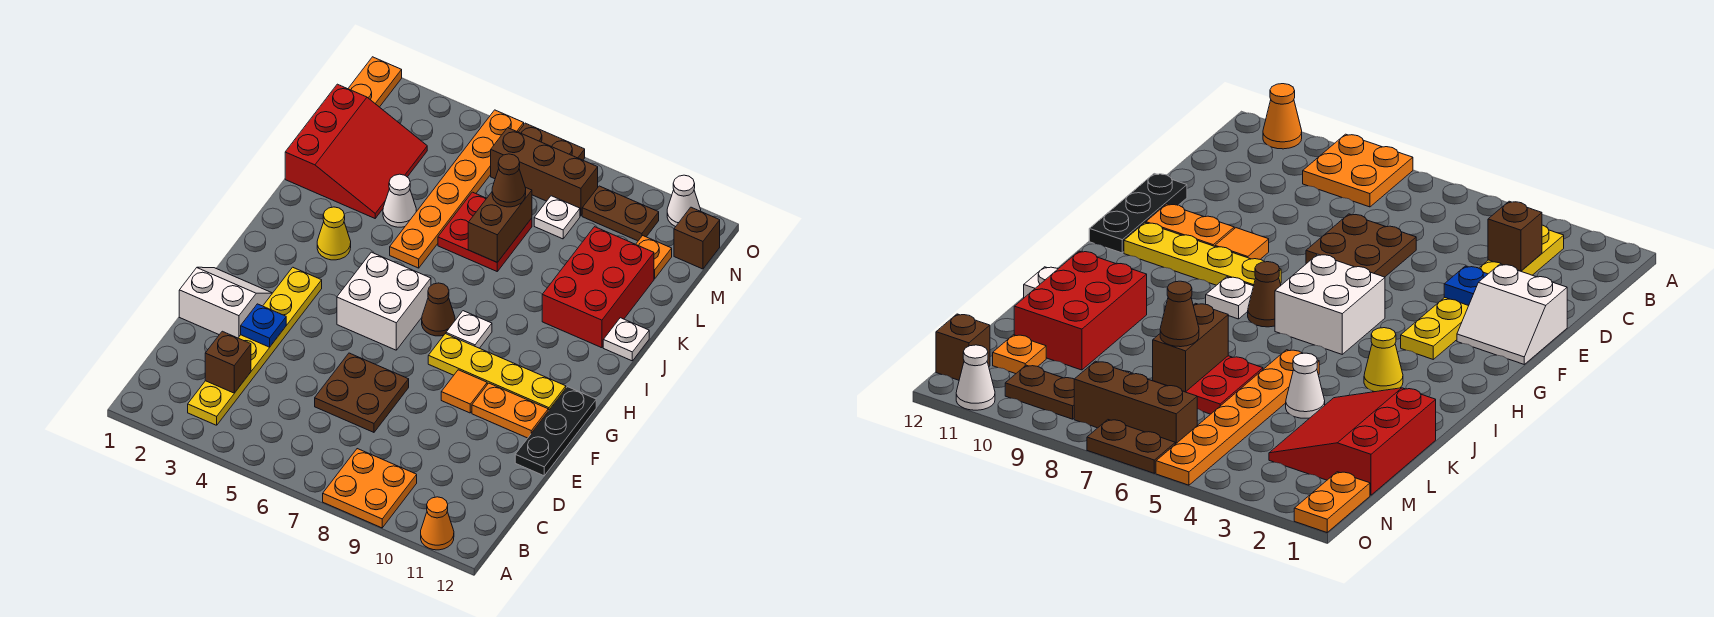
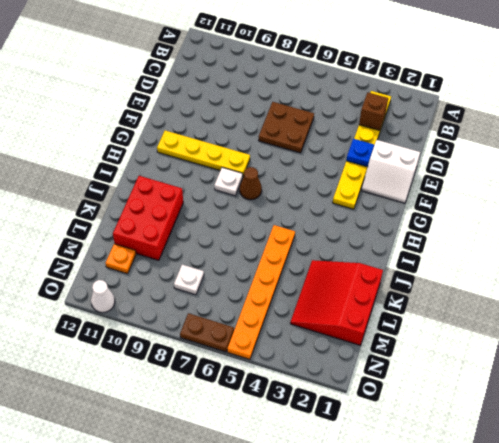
none -> orange plate A8:B9 level 1
none -> orange cone A11 level 1
none -> black plate E12:G12 level 1
none -> orange tile F9 level 1

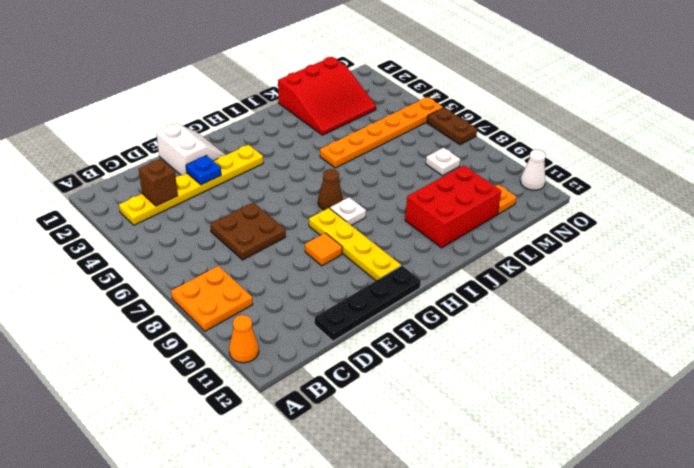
black plate D12:G12 level 1 -> black plate E12:G12 level 1
none -> orange plate F10:F11 level 1
none -> white brick G5:H6 level 1
none -> yellow cone I3 level 1
none -> white plate J12 level 1

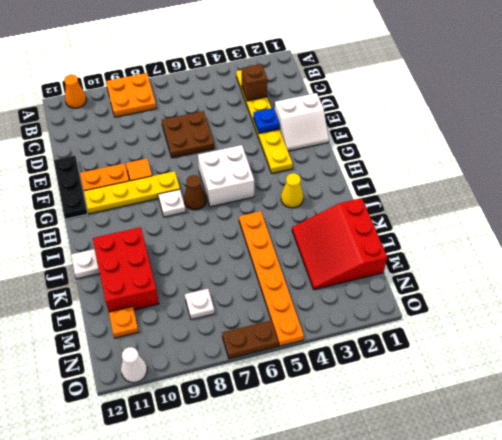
none -> white cone K4 level 1
none -> red plate K6:L7 level 1
none -> orange plate N1:O1 level 1
none -> brown brick N6:N8 level 1

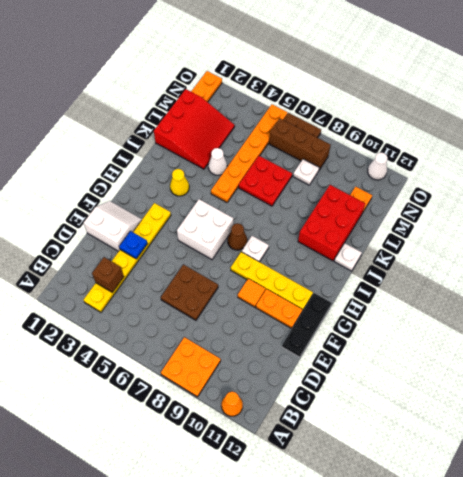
none -> brown plate N9:N10 level 1
none -> brown brick N12 level 1
none -> brown brick K7:L7 level 2
none -> brown cone L7 level 3

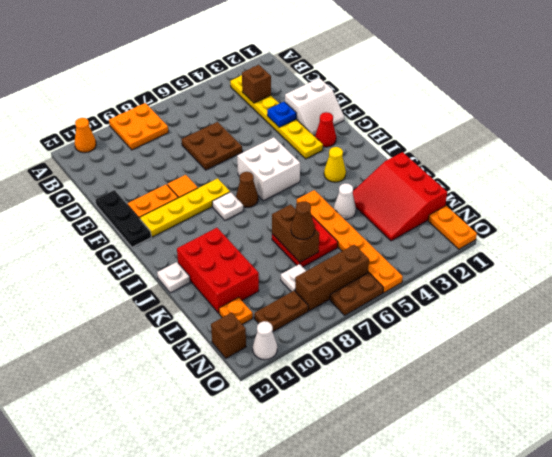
red cone G2 level 1 -> none

